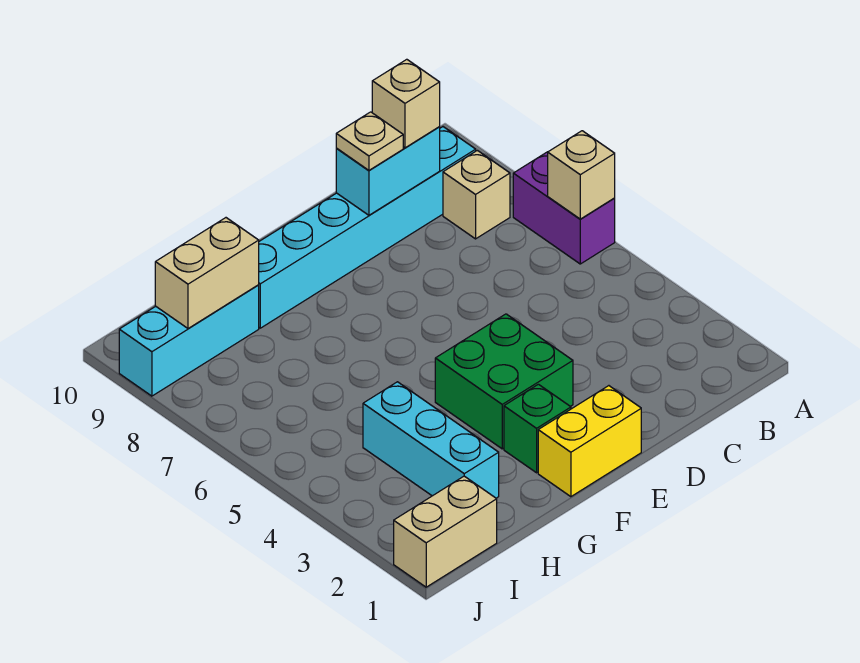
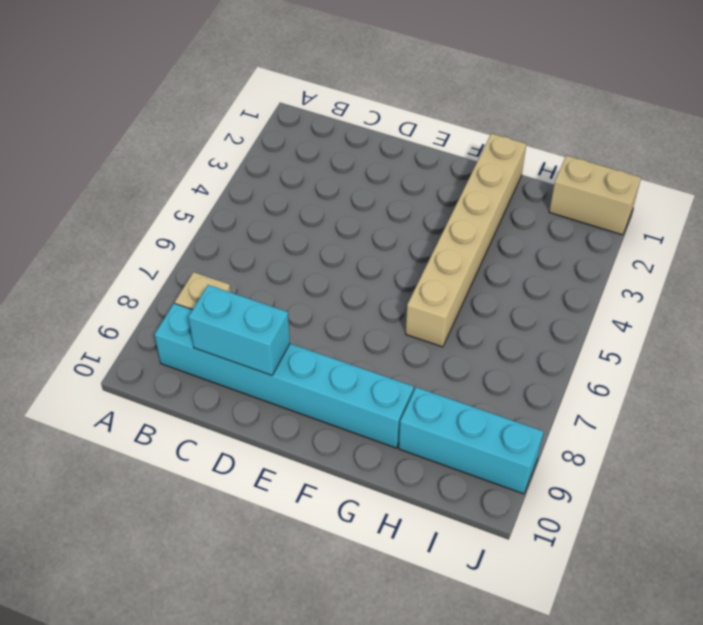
tan brick G1:G6 level 1 -> none
none -> purple brick A6:A7 level 1
none -> yellow brick E1:F1 level 1
none -> green brick E3:F4 level 1

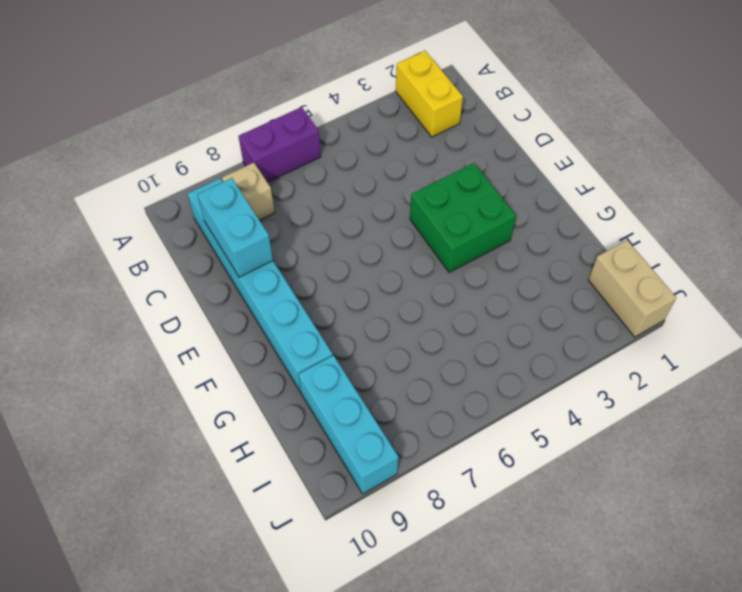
yellow brick A2:B2 level 1 -> yellow brick E1:F1 level 1
none -> green brick F2 level 1
none -> cyan brick H2:H4 level 1
none -> tan brick A6 level 2

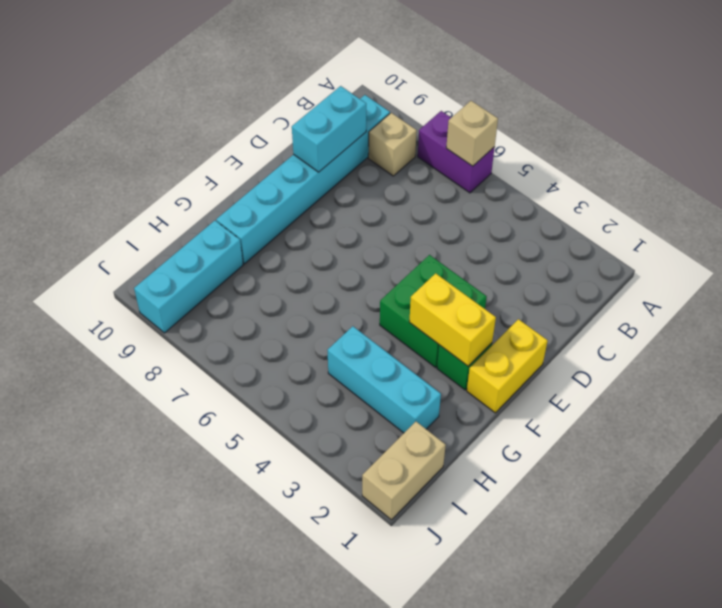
yellow brick F2:F3 level 2 -> none
none -> tan brick H9:I9 level 2
none -> tan brick C9 level 3
none -> tan plate D9 level 3

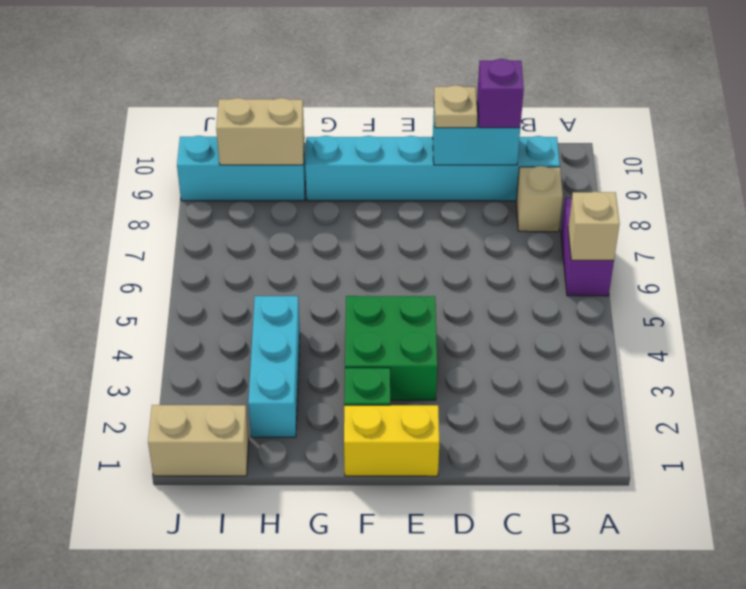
purple brick C9 level 3 -> tan brick C9 level 3

